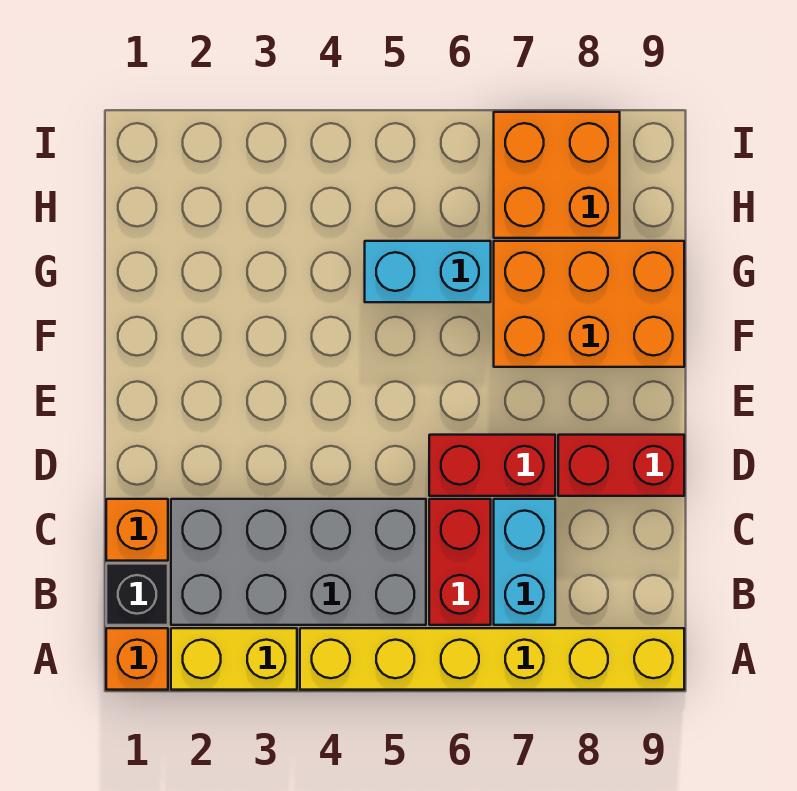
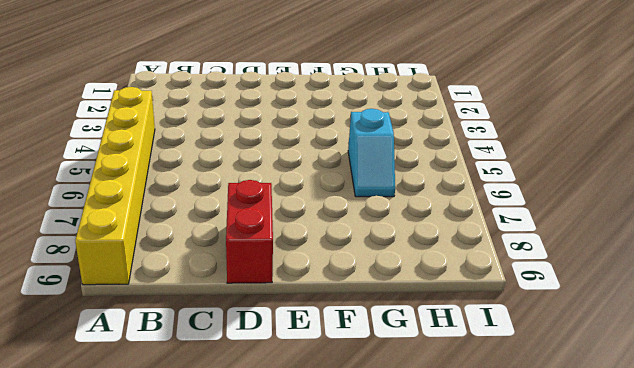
cyan slope G5:G6 level 1 top 5 -> cyan brick G5:G6 level 1
none -> orange brick A1 level 1
none -> yellow brick A2:A3 level 1
none -> black brick B1 level 1

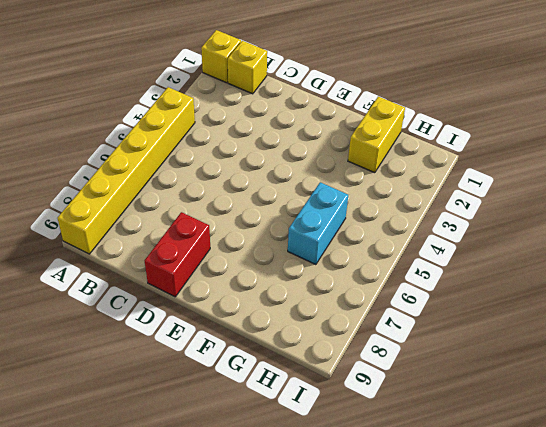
yellow brick A1 level 1 -> orange brick A1 level 1
yellow brick B1 level 1 -> black brick B1 level 1
yellow brick G1:G2 level 1 -> yellow brick A2:A3 level 1
none -> grey brick B2:C5 level 1
none -> red brick B6:C6 level 1
none -> cyan brick B7:C7 level 1

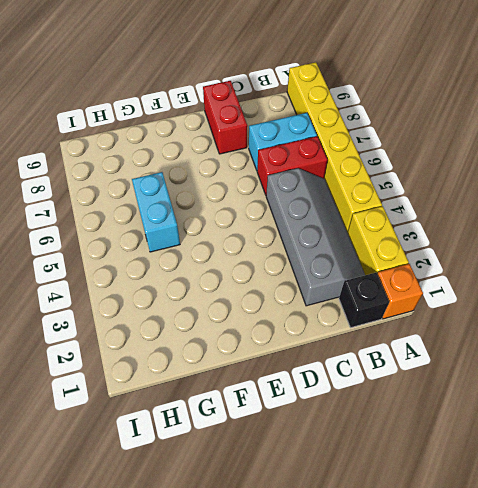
grey slope B2:C5 level 1 top C -> grey brick B2:C5 level 1
none -> orange brick C1 level 1
none -> red brick D6:D7 level 1
none -> orange brick F7:G9 level 1

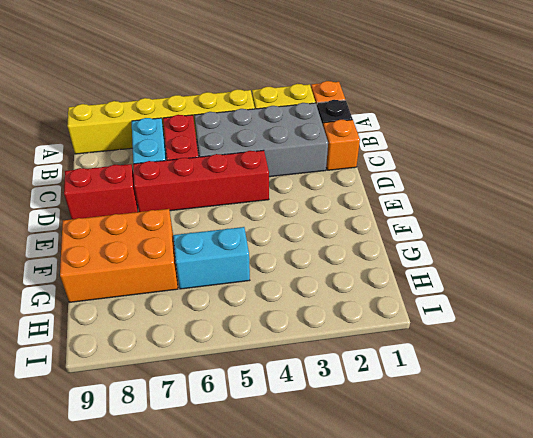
red brick D4:D7 level 1 -> red brick D6:D7 level 1
none -> orange brick H7:I8 level 1

